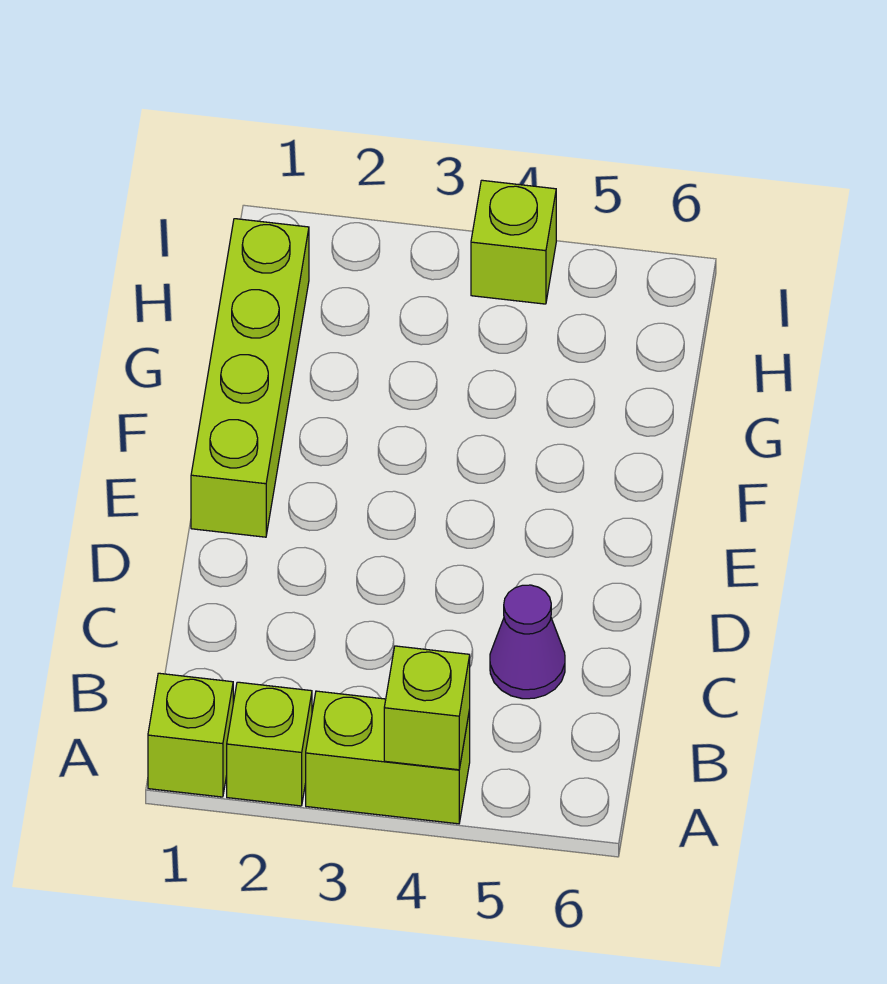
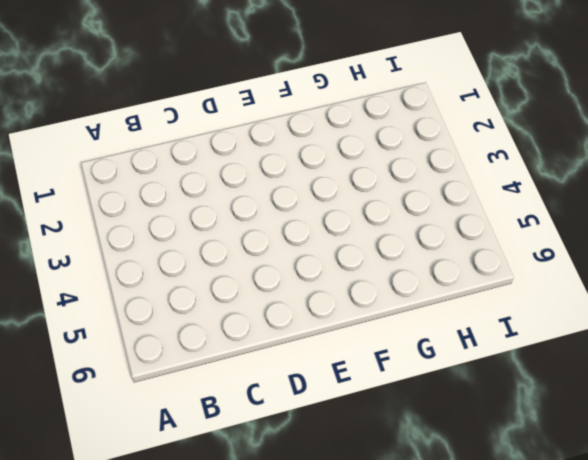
none -> lime brick A1 level 1
none -> lime brick A2 level 1

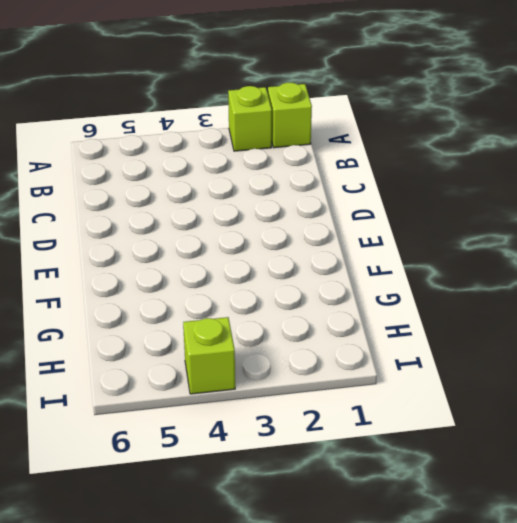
none -> lime brick A3:A4 level 1
none -> purple cone C5 level 1

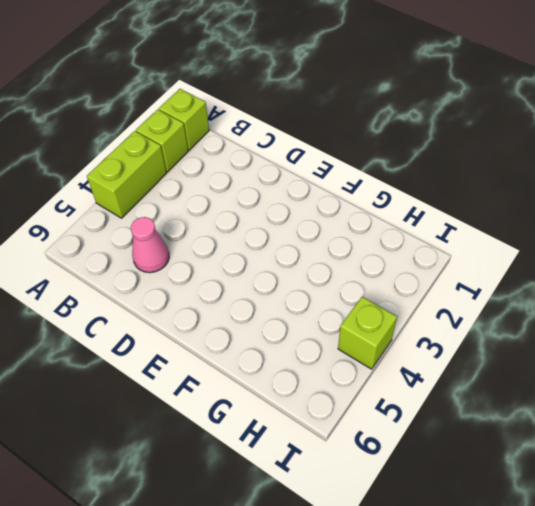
pink cone C5 level 1 -> purple cone C5 level 1
none -> lime brick E1:H1 level 1
none -> lime brick A4 level 2

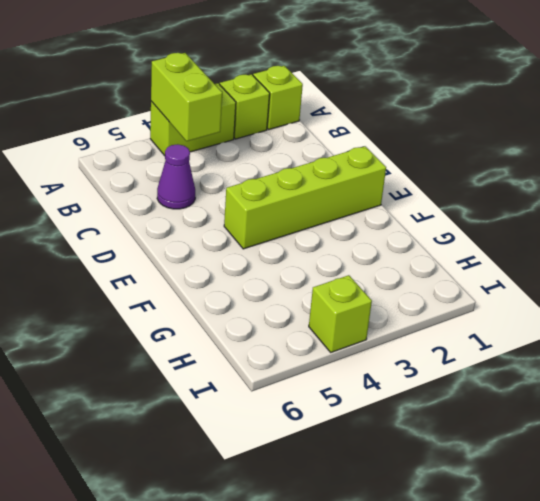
lime brick A4:B4 level 2 -> lime brick A4 level 2
lime brick E1:E4 level 1 -> lime brick E1:H1 level 1

